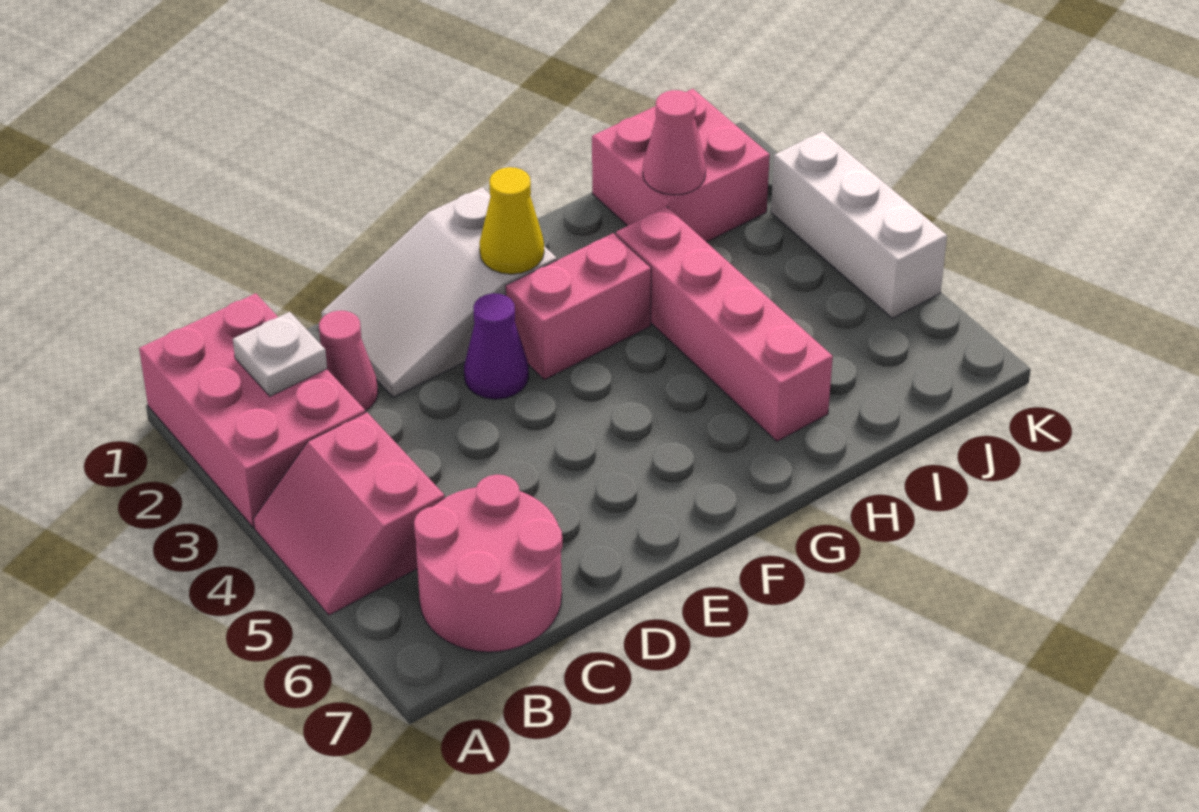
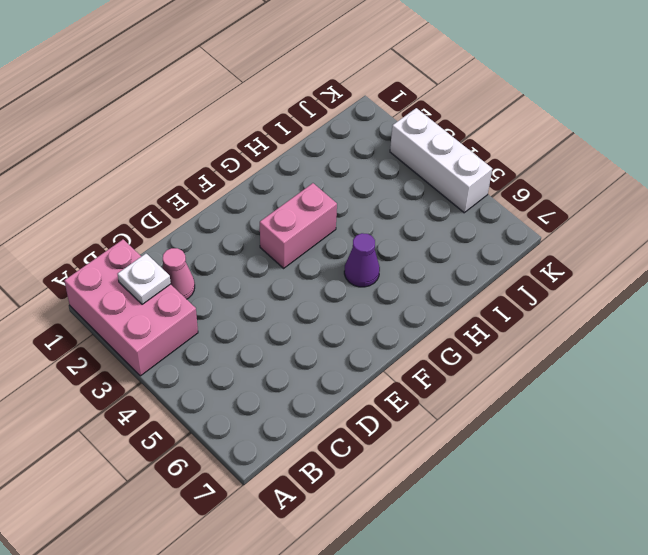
purple cone G5 level 1 -> purple cone E3 level 1
none -> pink slope A4:B5 level 1 top B
none -> pink round brick B6:C7 level 1
none -> white slope D1:F2 level 1 top F

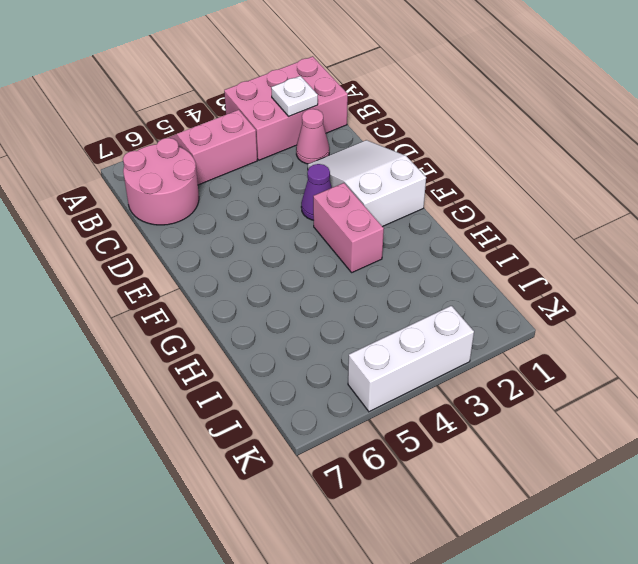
none -> pink brick H3:H6 level 1
none -> pink brick I1:J2 level 1
none -> yellow cone F2 level 2

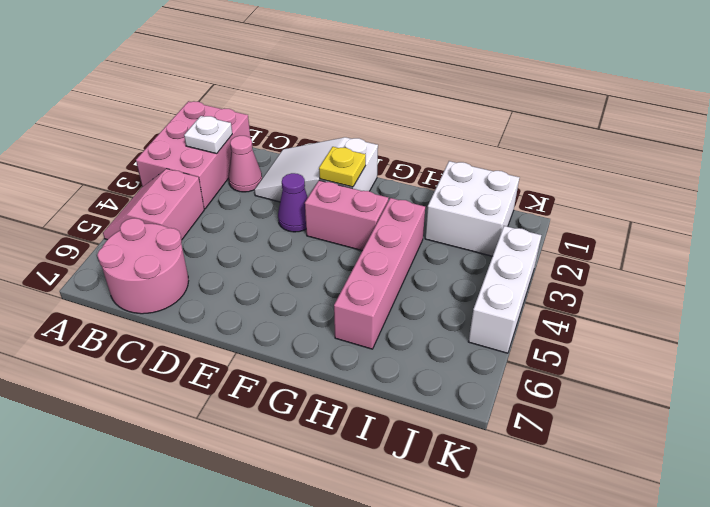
yellow plate F2 level 2 -> yellow cone F2 level 2
white brick I1:J2 level 1 -> pink brick I1:J2 level 1
none -> pink cone I2 level 2

